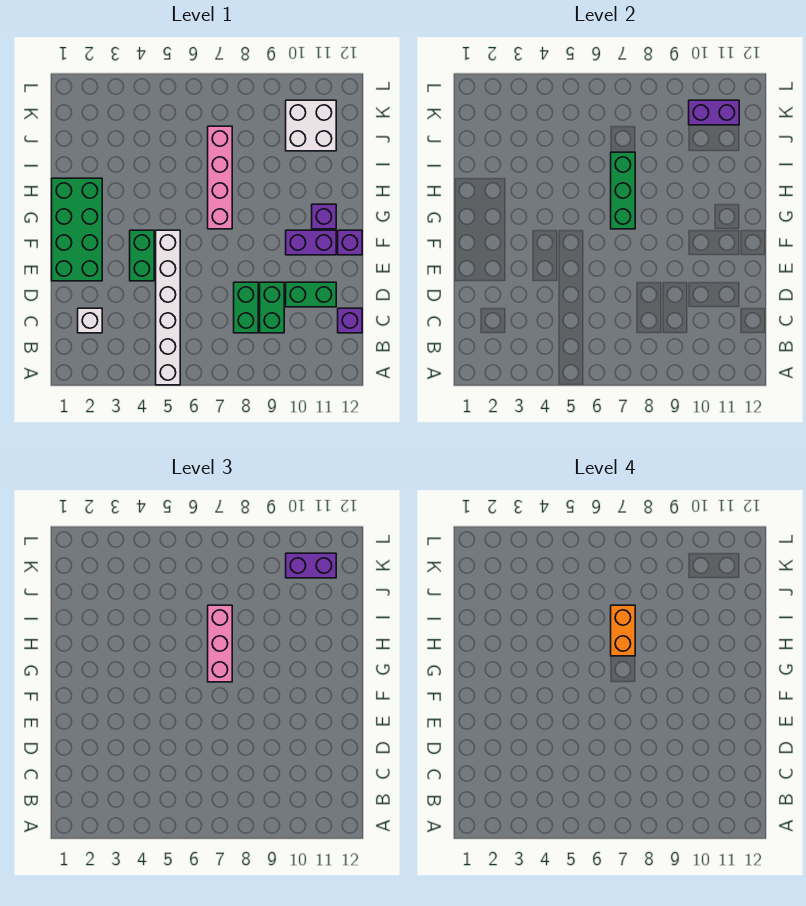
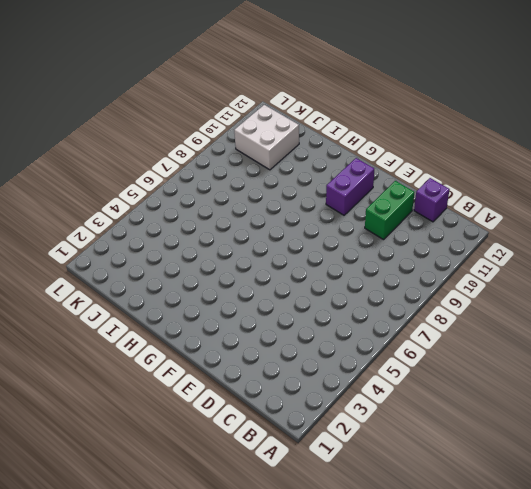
none -> white brick A5:F5 level 1
none -> white brick C2 level 1
none -> green brick C8:D8 level 1

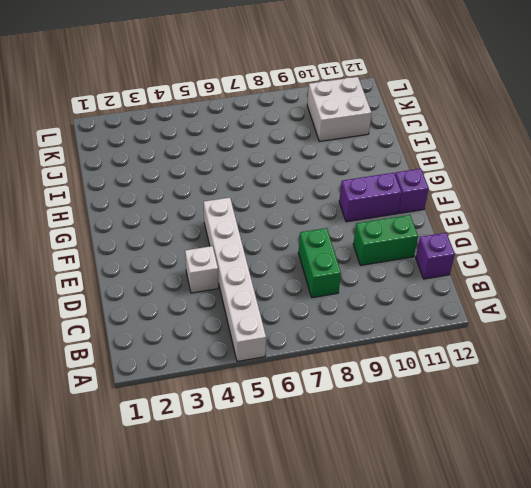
white brick D4 level 1 -> white brick C2 level 1
none -> green brick C9:D9 level 1
none -> green brick E1:H2 level 1
none -> green brick E4:F4 level 1

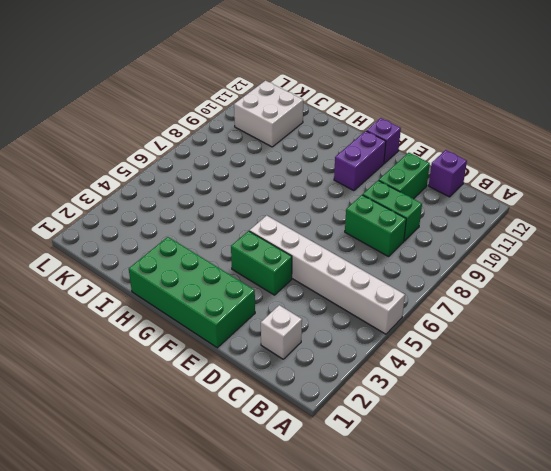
none -> pink brick G7:J7 level 1
none -> purple brick G11 level 1
none -> green brick G7:I7 level 2

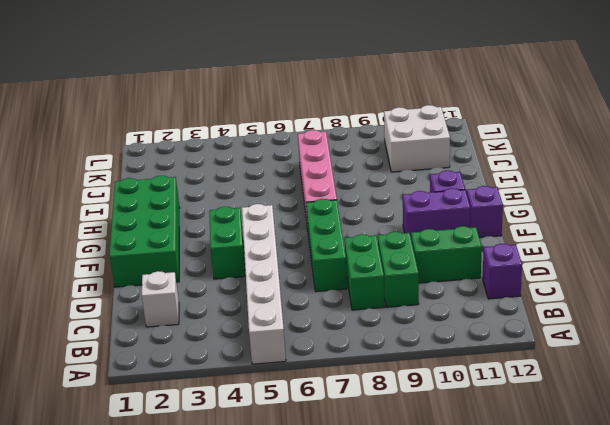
green brick D7:F7 level 1 -> green brick G7:I7 level 2
none -> purple brick K10:K11 level 2
none -> pink brick G7:I7 level 3
none -> purple brick K10:K11 level 3

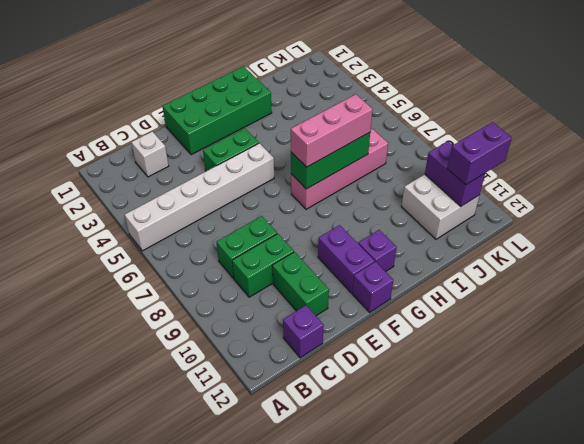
purple brick K11:L11 level 3 -> purple brick K10:K11 level 3
none -> orange brick H7:I7 level 4

